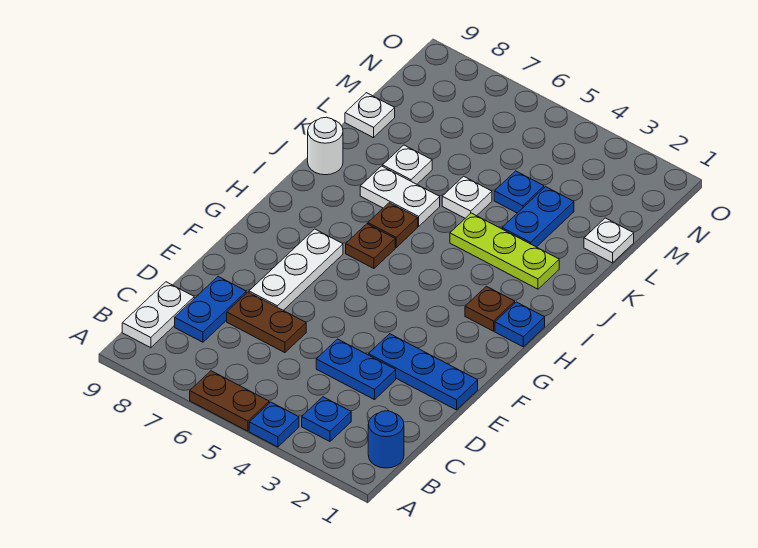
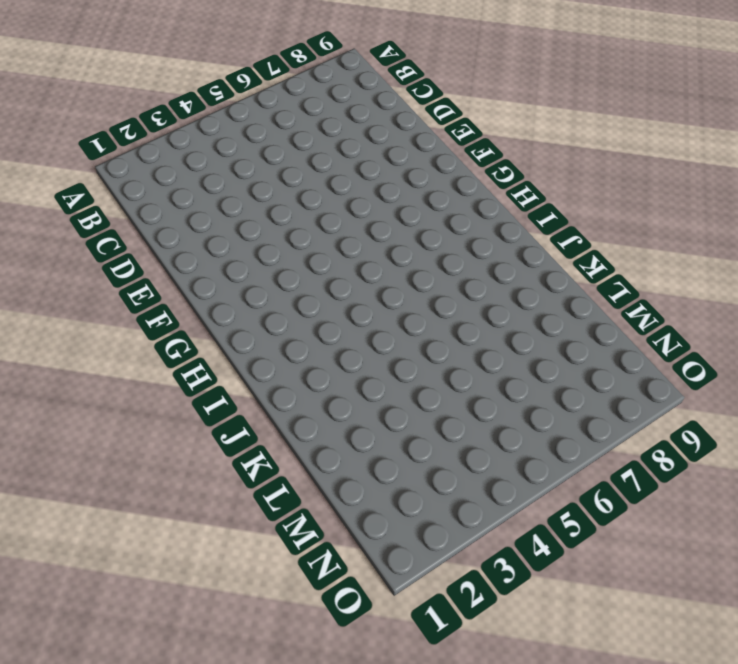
none -> blue plate A4 level 1
none -> brown plate A5:A6 level 1
none -> blue round brick B1 level 1

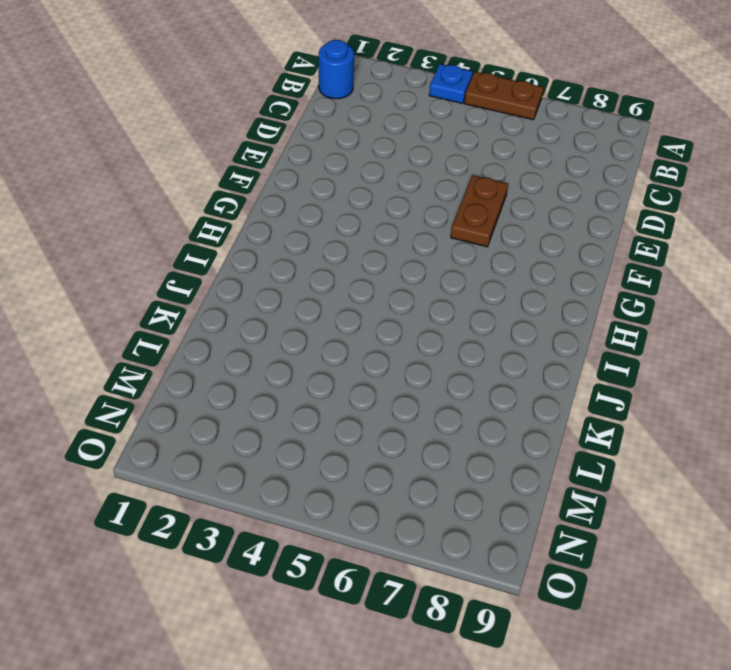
brown plate E6:F6 level 1 -> brown plate D6:D7 level 1
none -> blue plate B3 level 1
none -> white plate B9:C9 level 1
none -> blue plate C8:D8 level 1

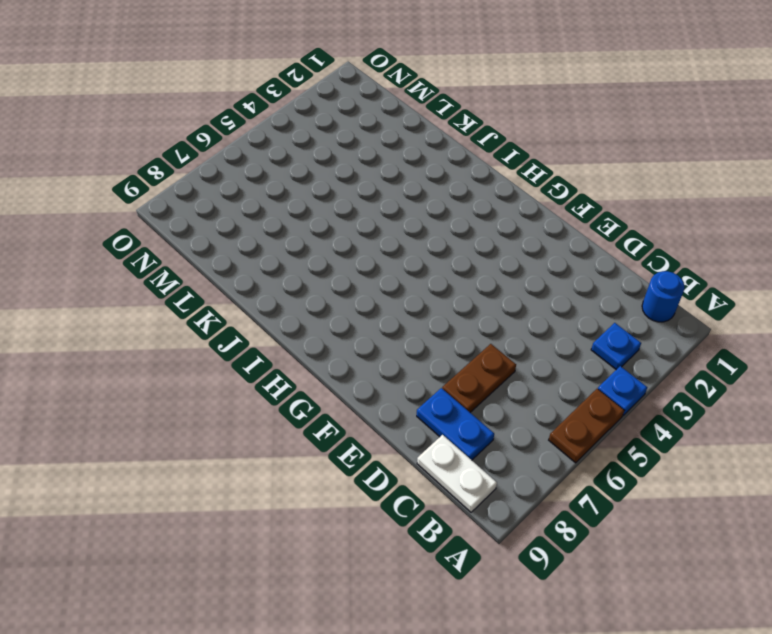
none -> blue plate D3:D4 level 1
none -> blue plate E1:E3 level 1
none -> white plate E7:G7 level 1

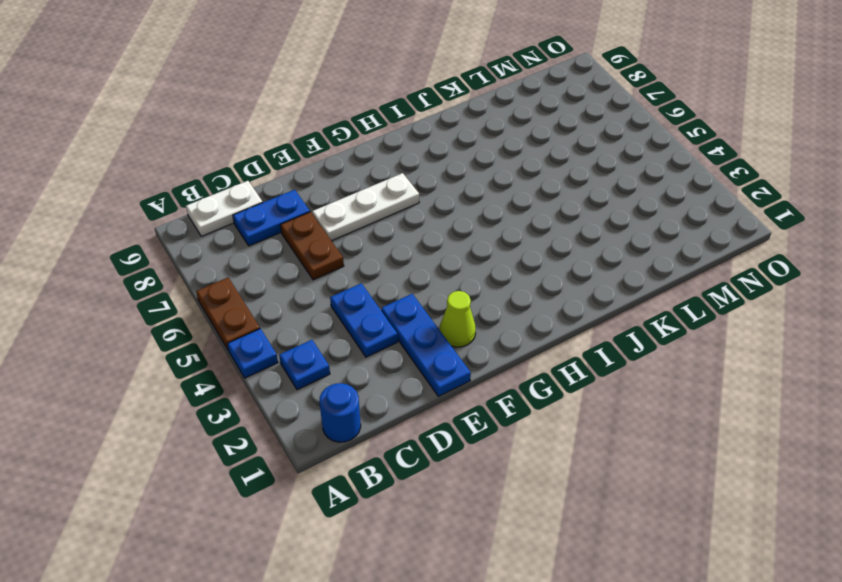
lime cone F2 level 1 -> none
none -> blue plate H1 level 1
none -> brown plate H2 level 1
none -> brown plate H6 level 1

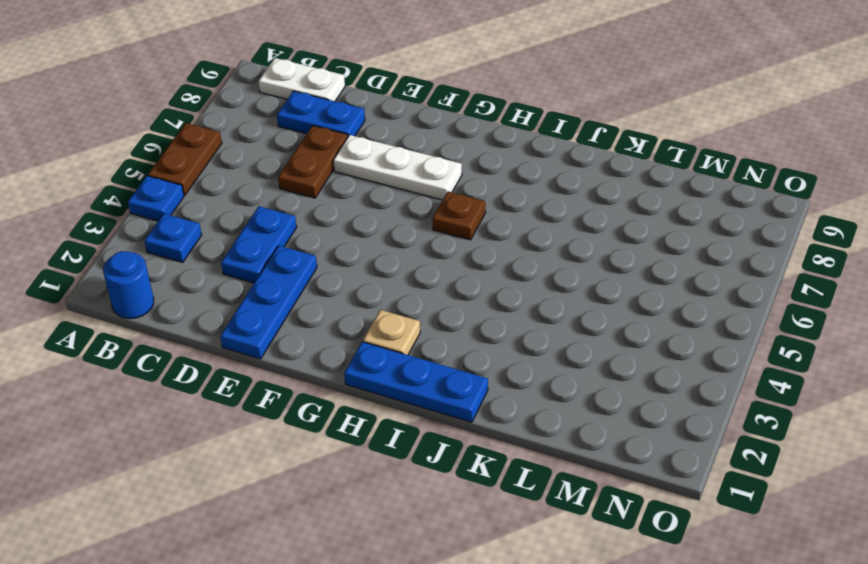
blue plate H1:J1 level 1 -> blue plate H1 level 1
tan plate H2 level 1 -> brown plate H2 level 1
none -> brown plate I6 level 1
none -> lime plate J2:J4 level 1
none -> white plate J6:J7 level 1

